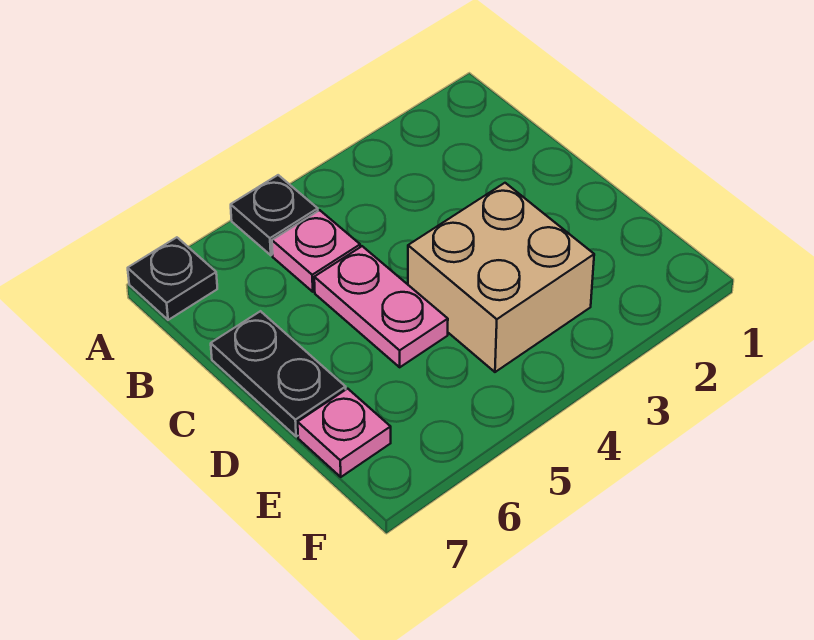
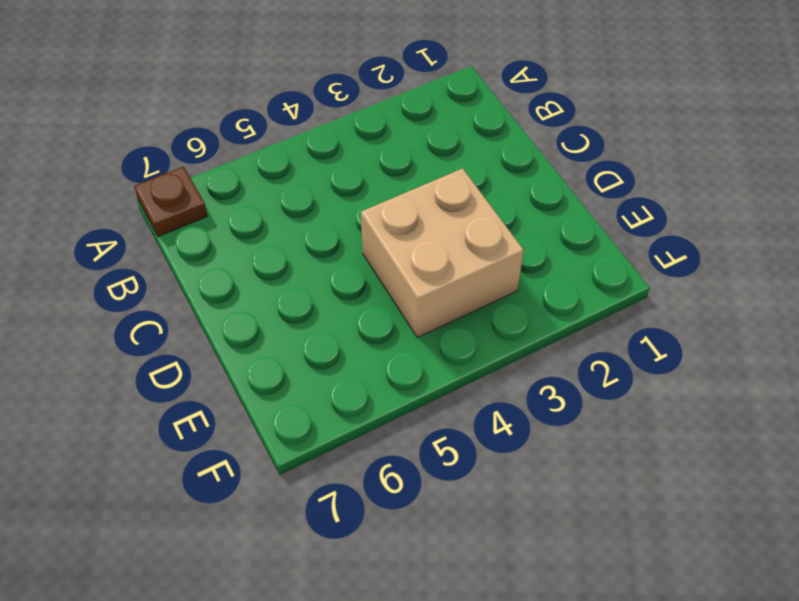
brown plate A7 level 1 -> black plate A7 level 1
none -> black plate A5 level 1
none -> pink plate B5 level 1

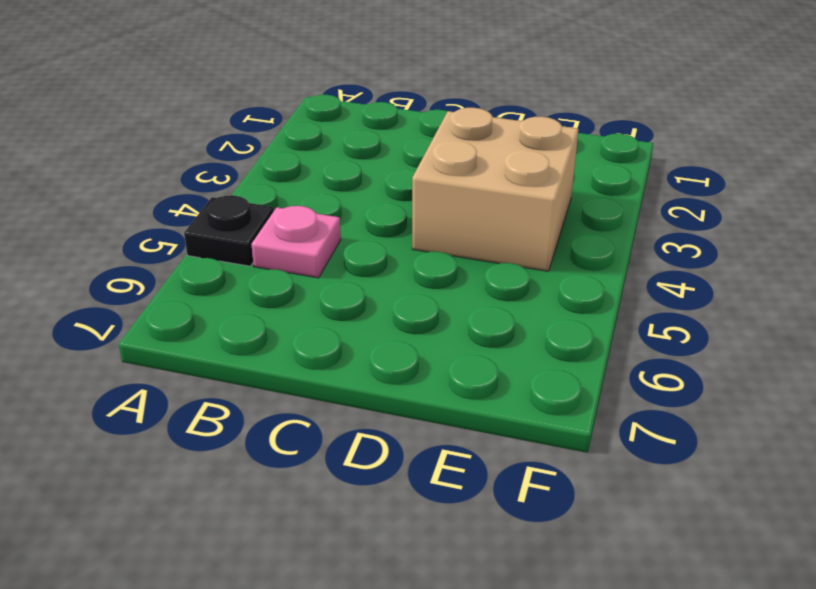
none -> black plate A7 level 1
none -> pink plate C5:D5 level 1

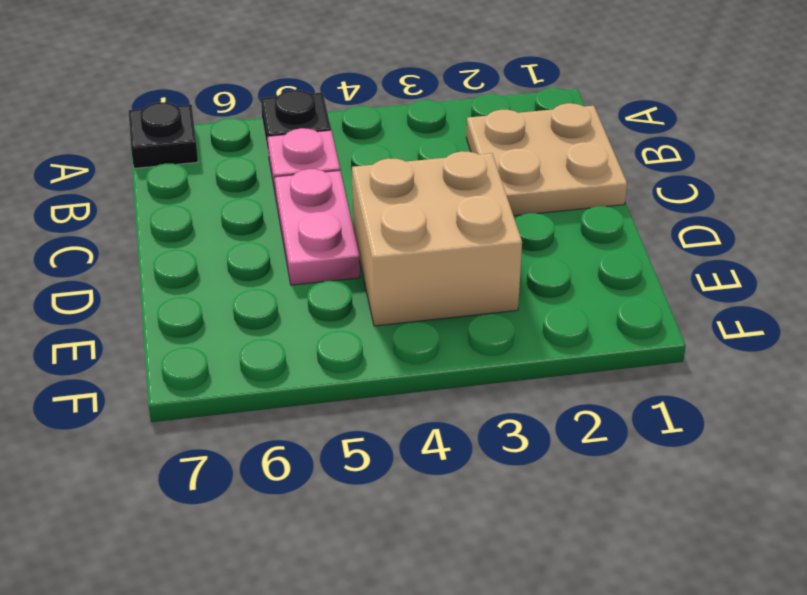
tan plate B1:C2 level 1 -> none
none -> black plate C7:D7 level 1
none -> pink plate E7 level 1

